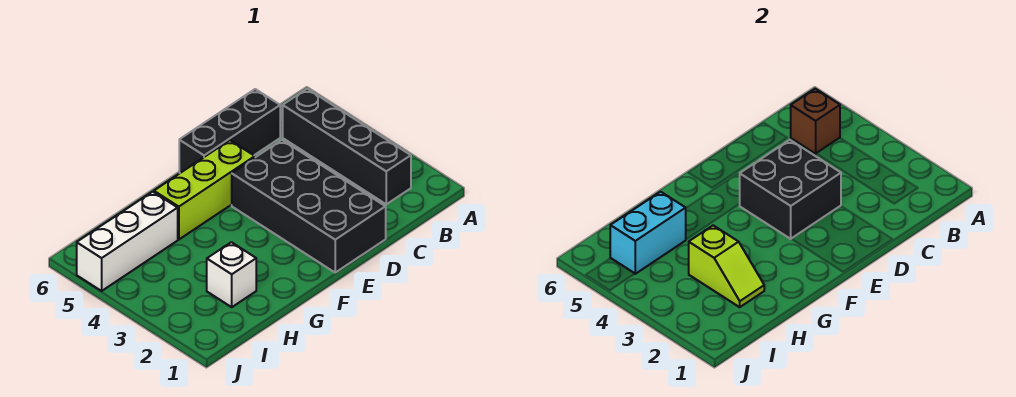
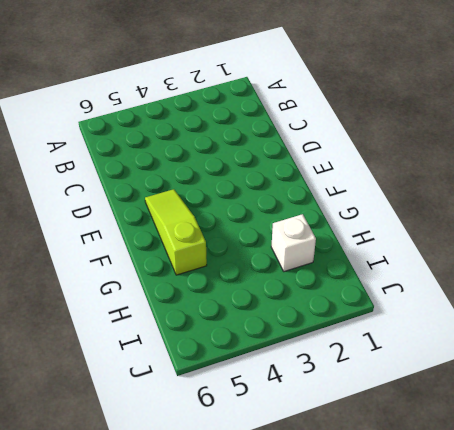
lime slope E5:G5 level 1 top G -> lime brick E5:G5 level 1
none -> black brick B2:B5 level 1
none -> black brick C6:E6 level 1

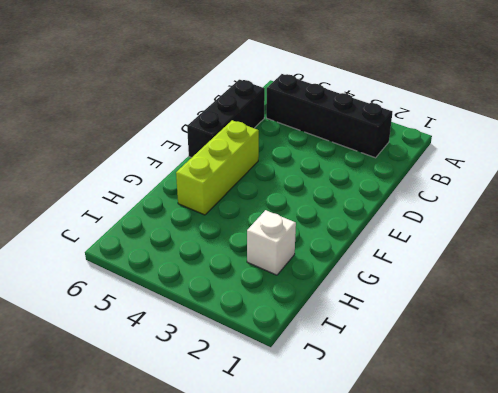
none -> black brick D1:E4 level 1
none -> white brick H5:J5 level 1

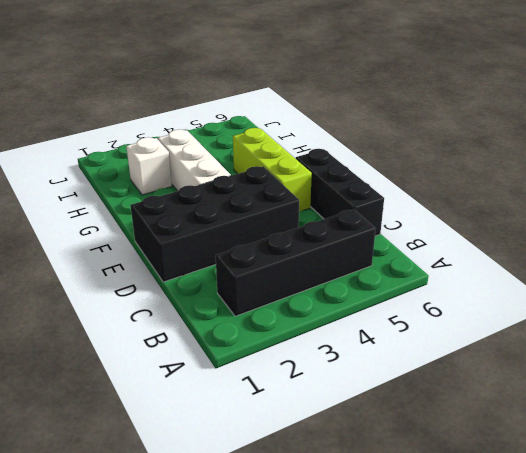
white brick F3:H3 level 1 -> white brick H5:J5 level 1
none -> brown brick B5 level 2
none -> black brick D3:E4 level 2

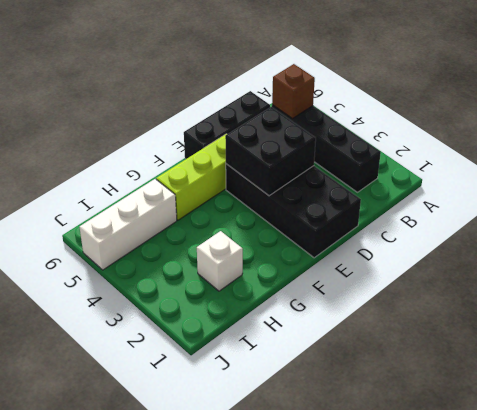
none -> lime slope H2:H3 level 2 top 3
none -> cyan brick H5:I5 level 2

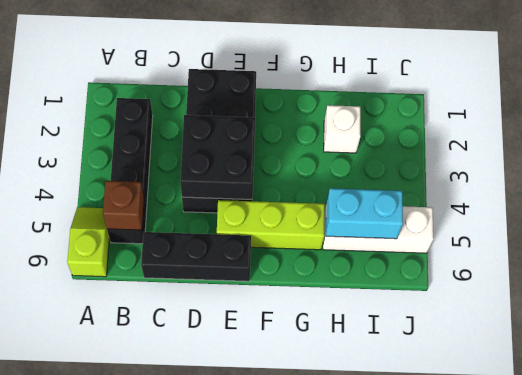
lime slope A5:A6 level 1 top 6 -> lime slope H2:H3 level 2 top 3

